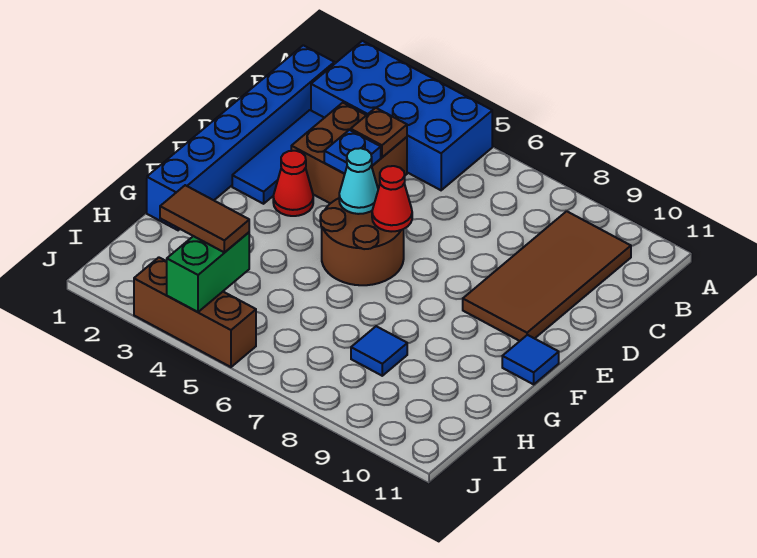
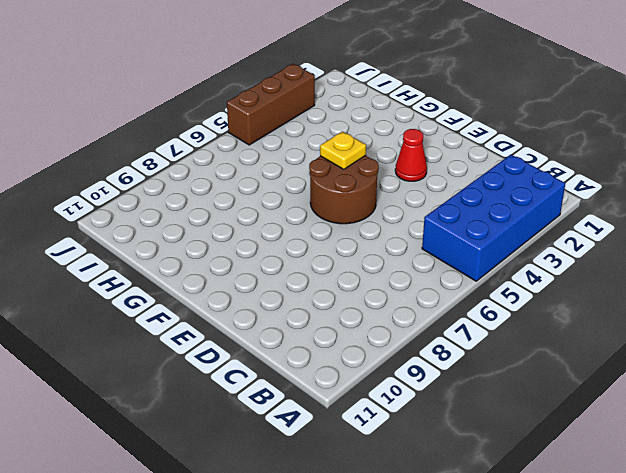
yellow plate F5 level 2 -> none
none -> blue brick B1:G1 level 1
none -> brown tile B9:E10 level 1
none -> blue tile C2:E2 level 1

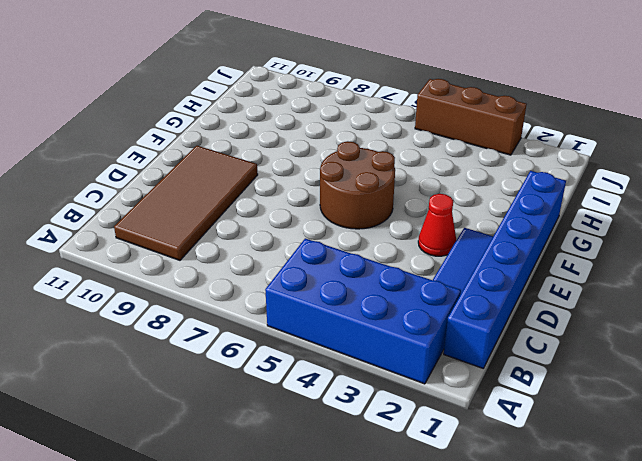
none -> brown brick C3:D4 level 1
none -> blue tile F11 level 1
none -> blue tile H8 level 1

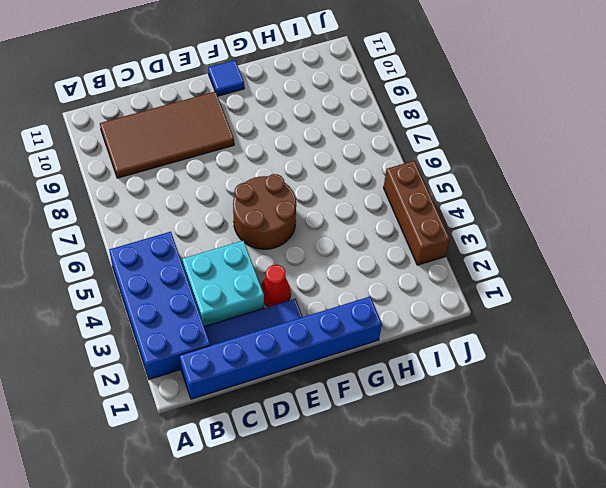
cyan brick C3:D4 level 1 -> brown brick C3:D4 level 1
none -> blue tile H8 level 1
none -> brown plate C4 level 2
none -> blue plate D4 level 2

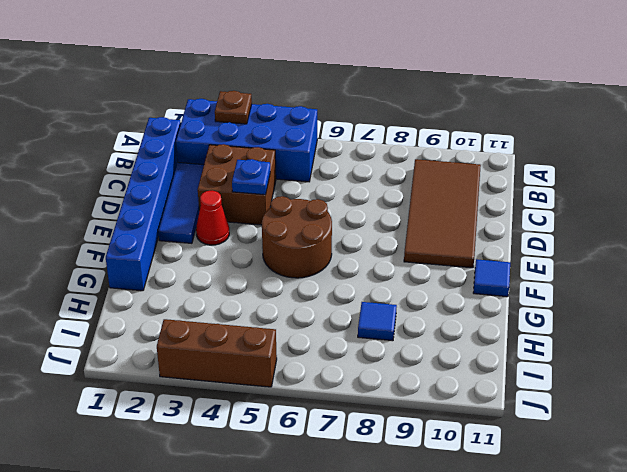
brown plate A3 level 2 -> brown plate C4 level 2
none -> cyan cone E5 level 2
none -> red cone E6 level 2
none -> green brick I4:J4 level 2

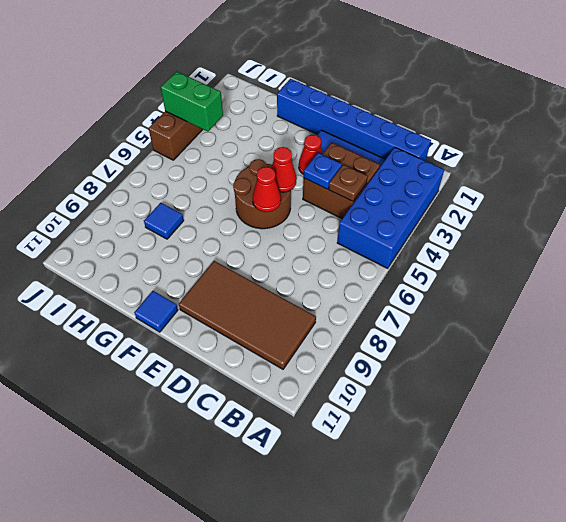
red cone E5 level 2 -> cyan cone E5 level 2
none -> brown tile I3:I4 level 3

